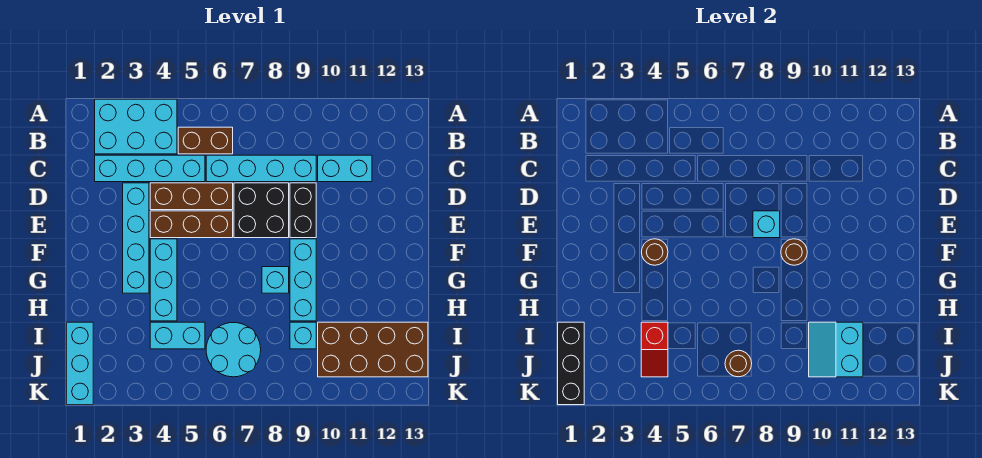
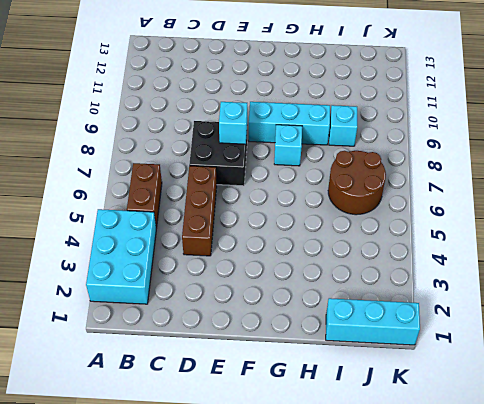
brown round brick I6:J7 level 1 -> cyan round brick I6:J7 level 1
none -> cyan brick C2:C5 level 1
none -> cyan brick C6:C9 level 1
none -> cyan brick C10:C11 level 1

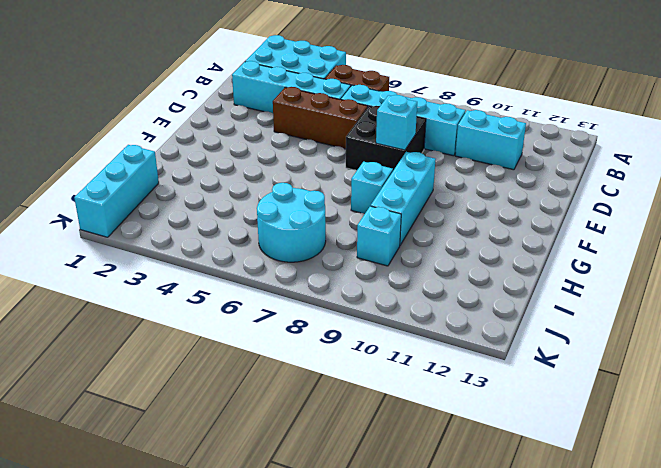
none -> cyan brick D3:G3 level 1
none -> black brick D9:E9 level 1
none -> brown brick E4:E6 level 1

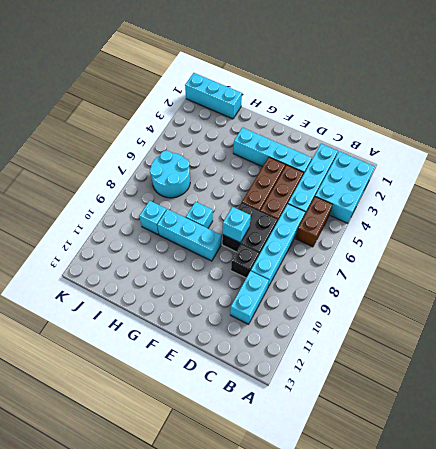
black brick D9 level 1 -> black brick D9:E9 level 1
none -> cyan brick F4:H4 level 1
none -> cyan brick I4:I5 level 1
none -> brown brick I10:J13 level 1

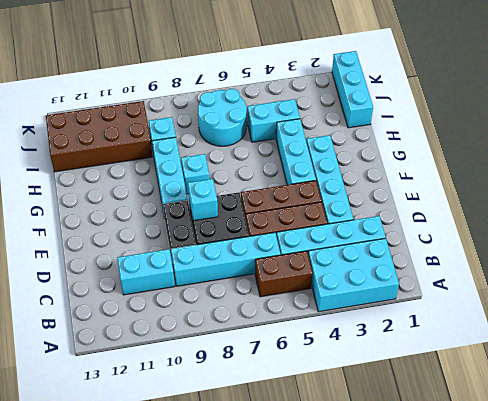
none -> brown round brick F4 level 2
none -> brown round brick F9 level 2
none -> black brick I1:K1 level 2

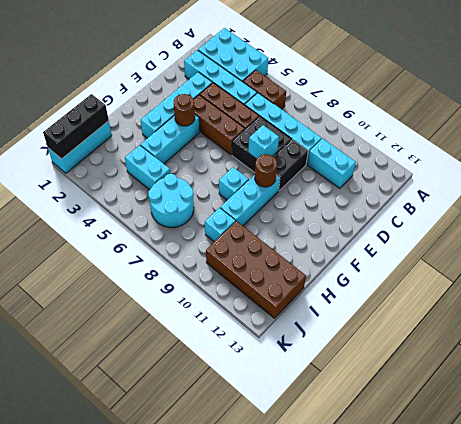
none -> red slope I4:J4 level 2 top I
none -> cyan slope I10:J11 level 2 top 11
none -> brown round brick J7 level 2

